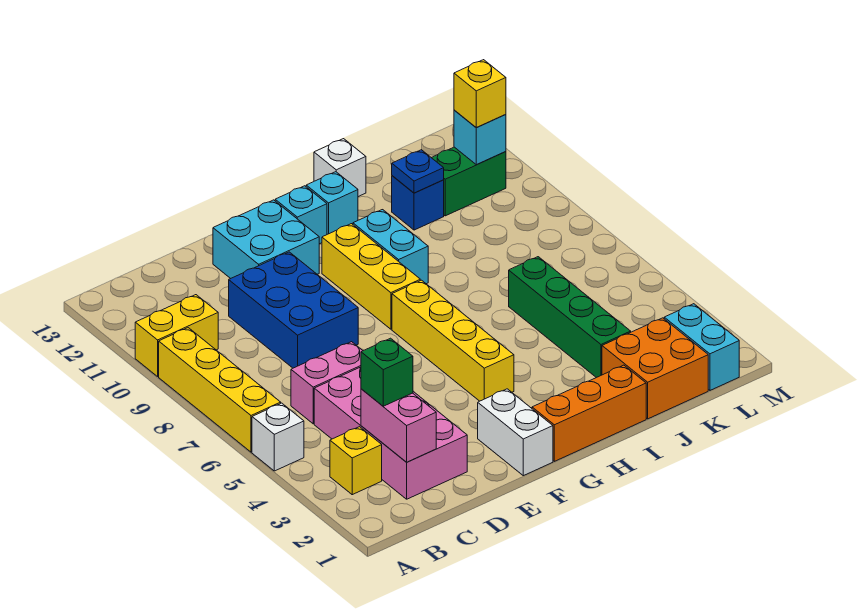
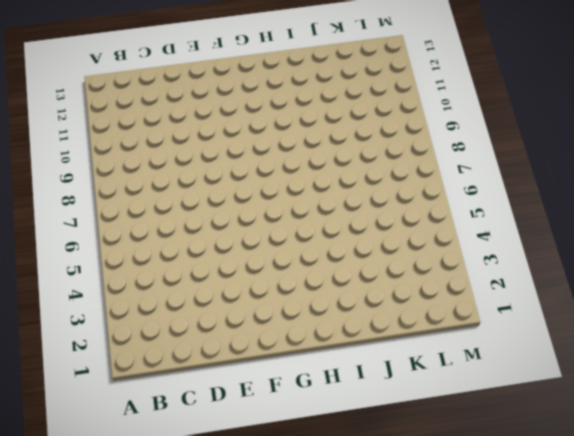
none -> white brick A5 level 1
none -> yellow brick A6:A9 level 1
none -> yellow brick A10:B10 level 1

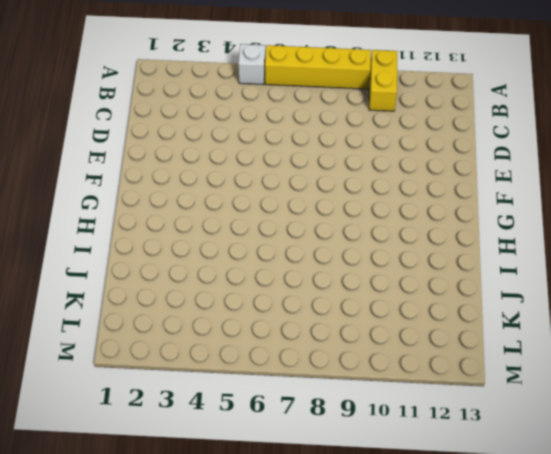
none -> yellow brick B3 level 1
none -> pink brick C2:D5 level 1
none -> pink brick C6:D6 level 1

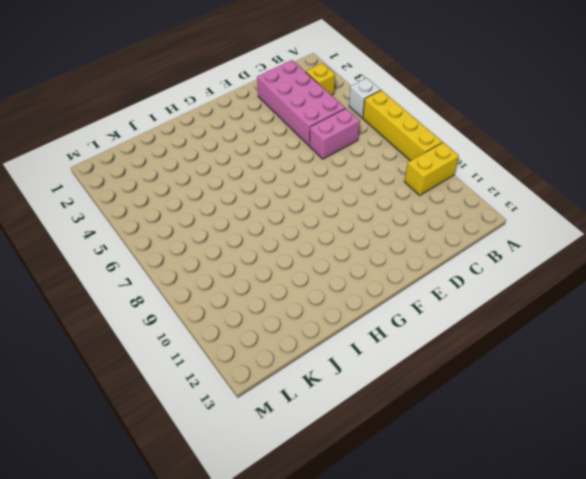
none -> blue brick D8:E10 level 1
none -> cyan brick E11:F12 level 1
none -> white brick F1:F2 level 1

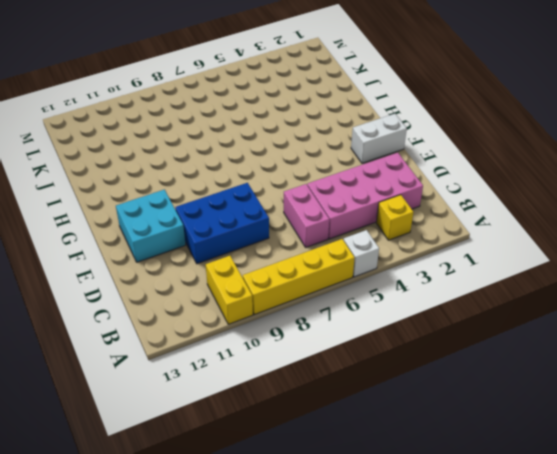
none -> orange brick G1:I1 level 1
none -> yellow brick G4:G7 level 1
none -> yellow brick G8:G10 level 1

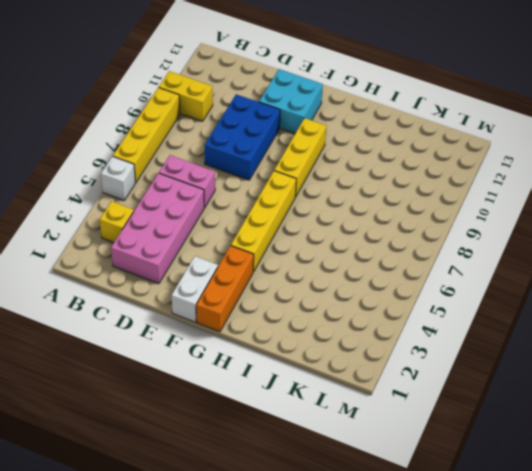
orange brick G1:G3 level 1 -> orange brick G1:I1 level 1
none -> cyan brick G12 level 1
none -> cyan brick H9:H10 level 1
none -> cyan brick H12 level 1

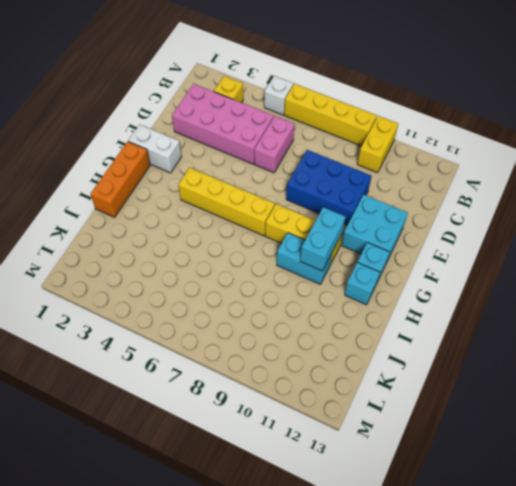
cyan brick G10:H10 level 2 -> cyan brick L1:L2 level 1
none -> white brick I13 level 1
none -> orange brick J1:K2 level 1
none -> green brick J3:J6 level 1

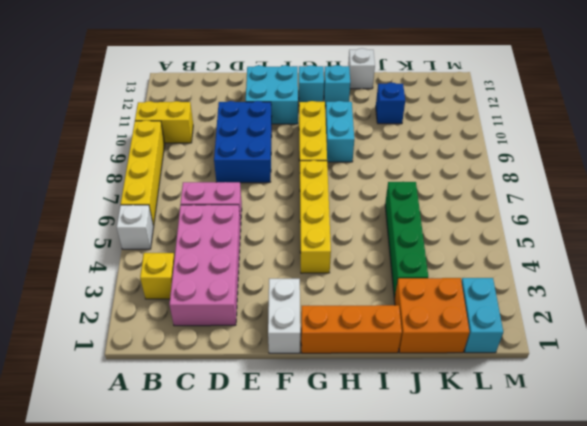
none -> green brick K11:L11 level 1
none -> pink brick C2:C3 level 2
none -> blue plate J11 level 2

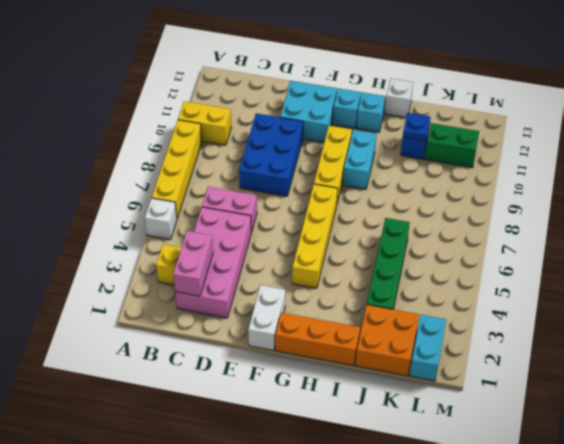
none -> cyan brick L11 level 2
none -> green brick C3 level 3
none -> yellow brick L11 level 3

